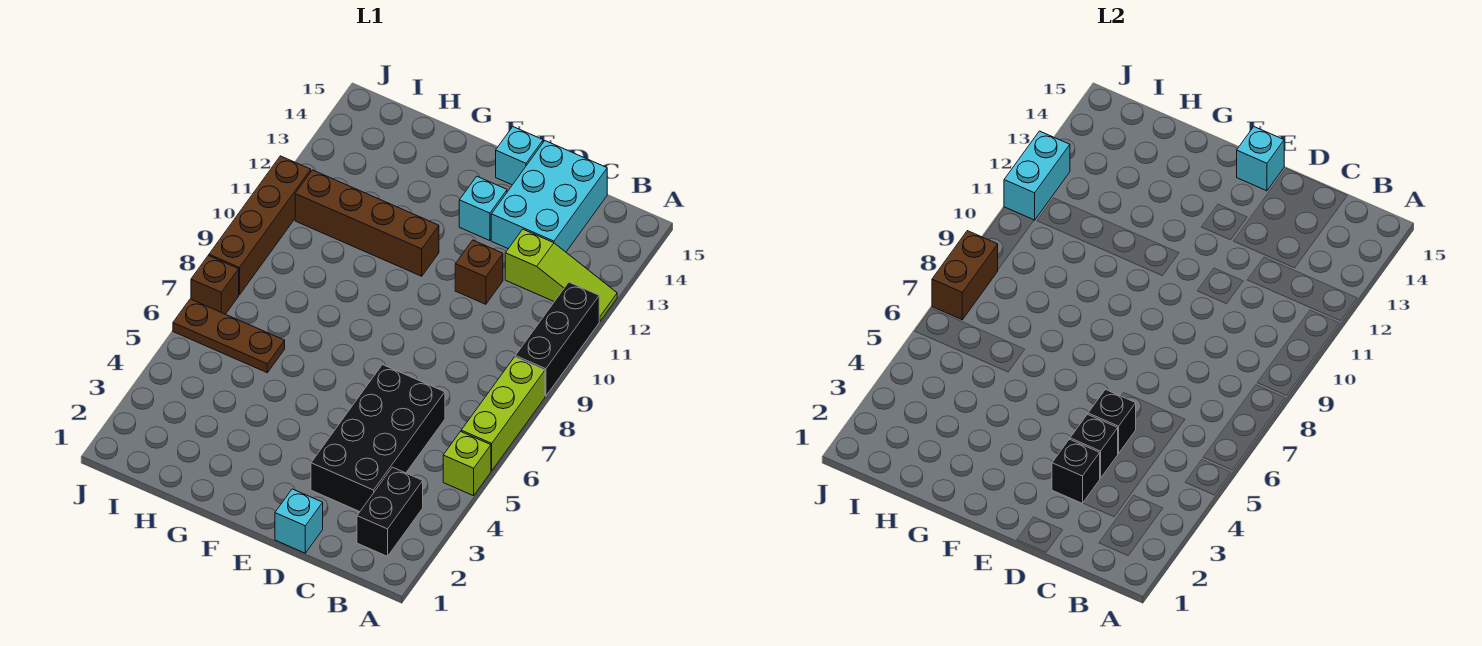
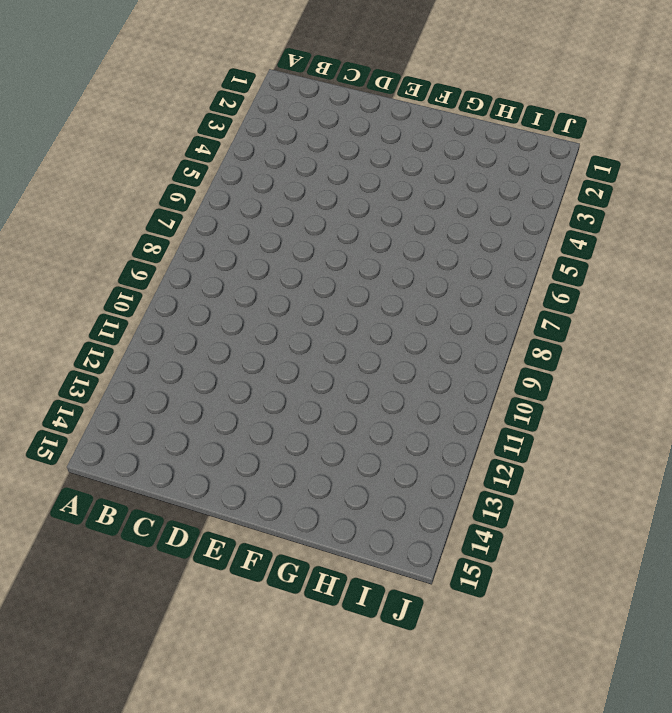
none -> lime brick A5 level 1
none -> lime brick A6:A8 level 1
none -> black brick A9:A11 level 1

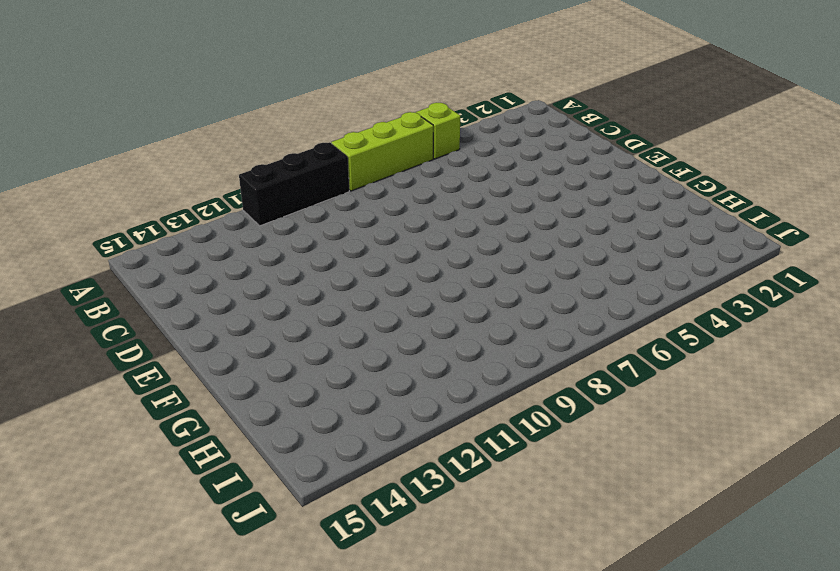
none -> lime slope A12:C12 level 1 top C
none -> black brick B2:B3 level 1
none -> black brick C3:D6 level 1

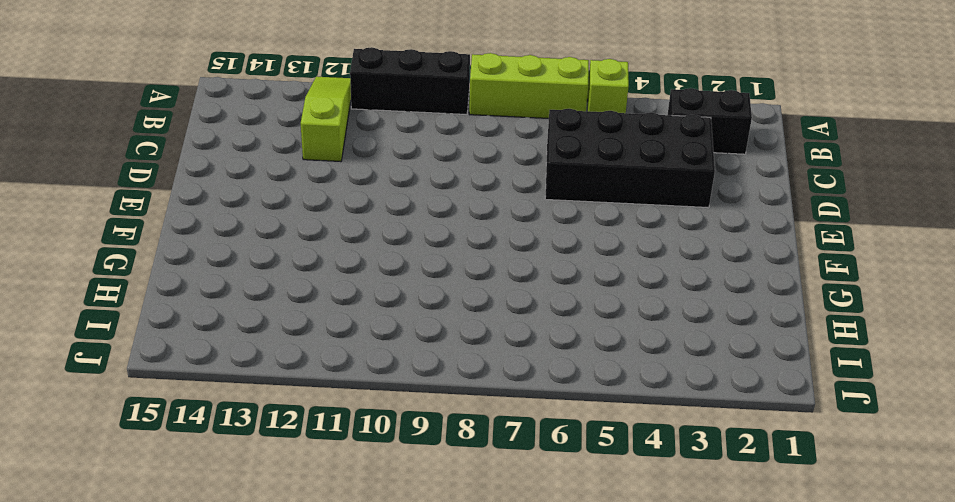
none -> cyan brick C13:D15 level 1
none -> cyan brick D1 level 1
none -> brown brick D11 level 1

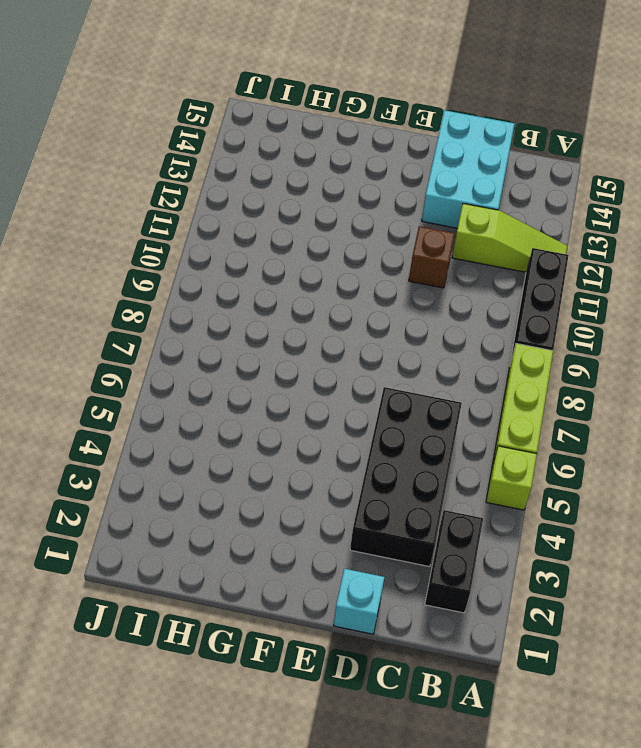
none -> cyan brick E13 level 1
none -> cyan brick E15 level 1
none -> brown brick F11:I11 level 1

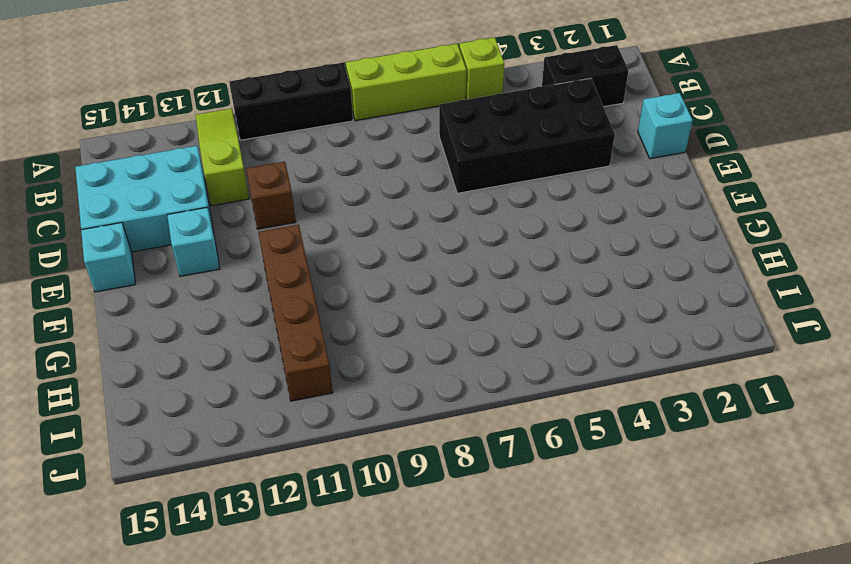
none -> brown plate H6:J6 level 1
none -> brown brick J7 level 1
none -> brown brick J8:J11 level 1

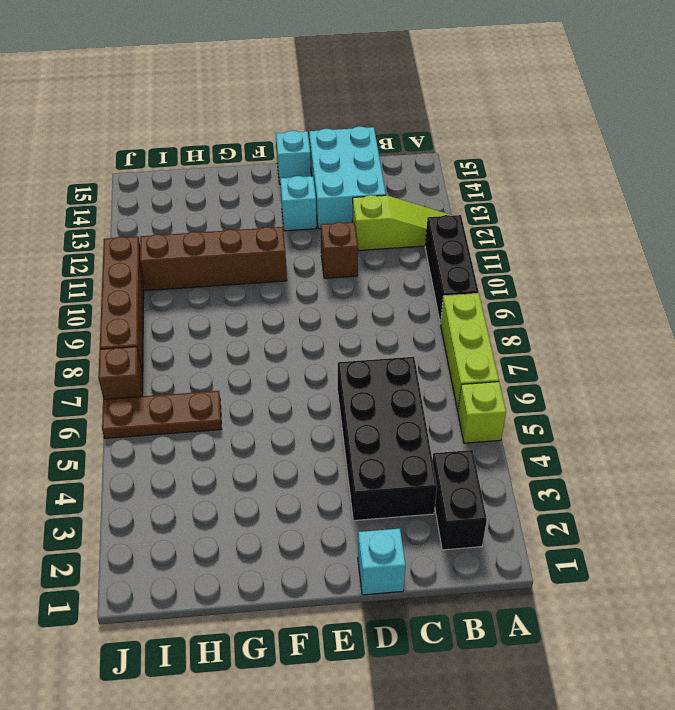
none -> black brick D3 level 2
none -> black brick D4 level 2
none -> black brick D5 level 2

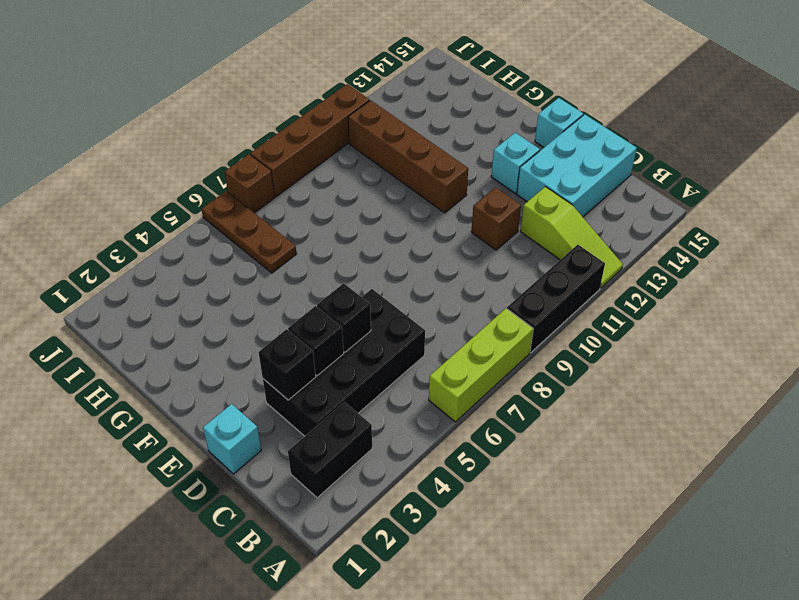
none -> lime brick A5 level 1
none -> cyan brick E15 level 2
none -> brown brick J7:J8 level 2

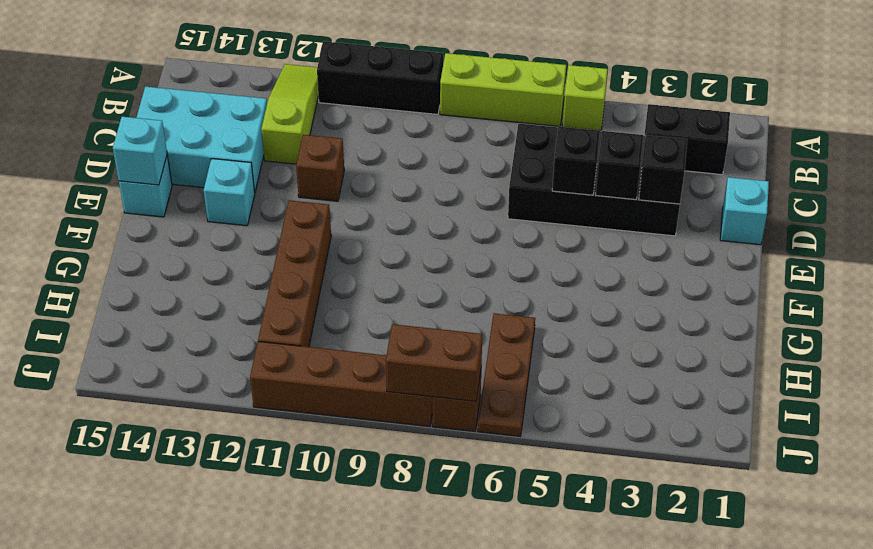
none -> cyan brick J11:J12 level 2

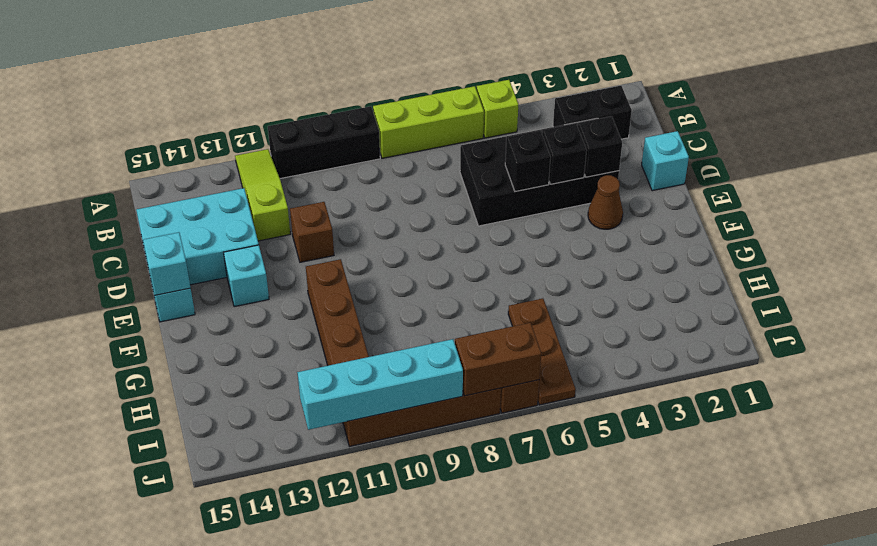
brown cone E3 level 1 -> none
cyan brick J9:J12 level 2 -> cyan brick J11:J12 level 2

